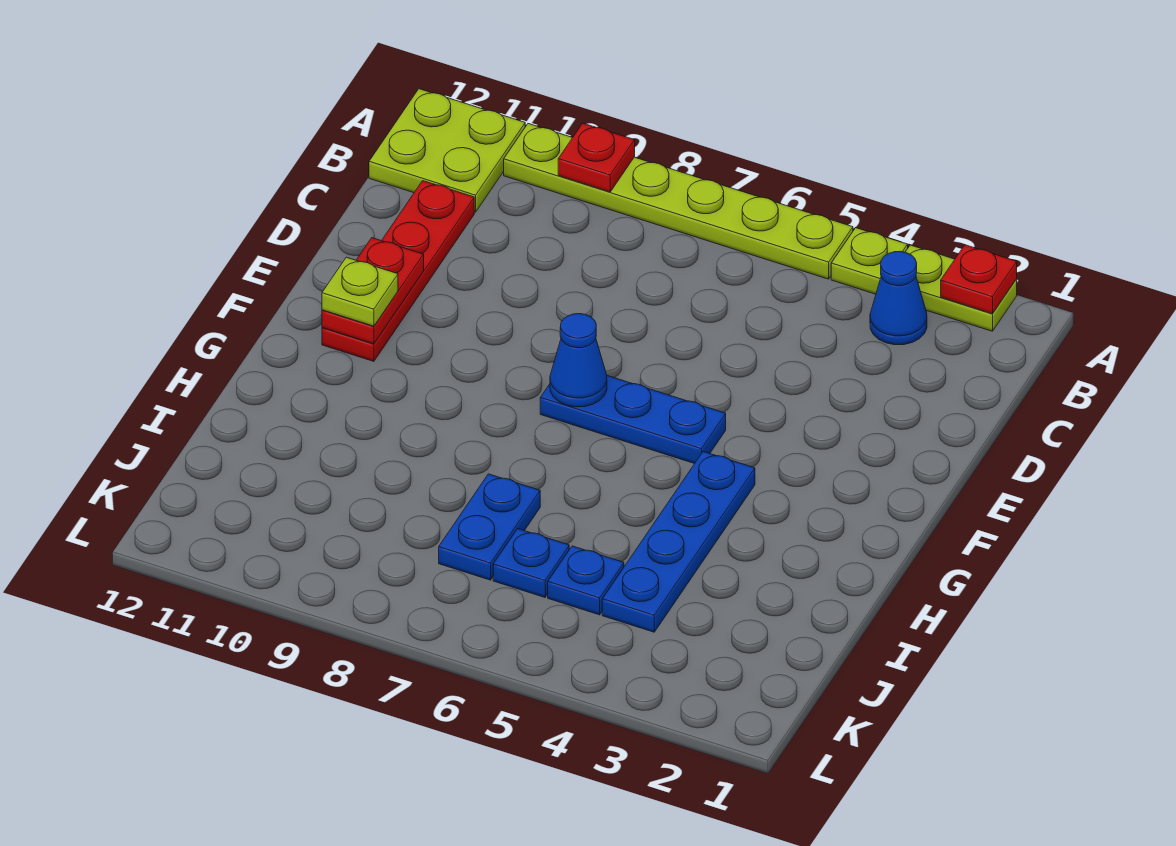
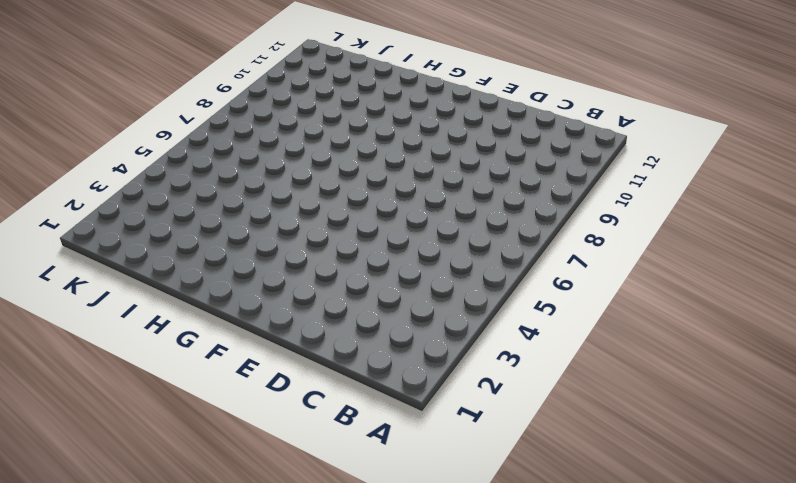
none -> lime plate A2:A3 level 1
none -> lime plate A4 level 1
none -> lime plate A5:A10 level 1

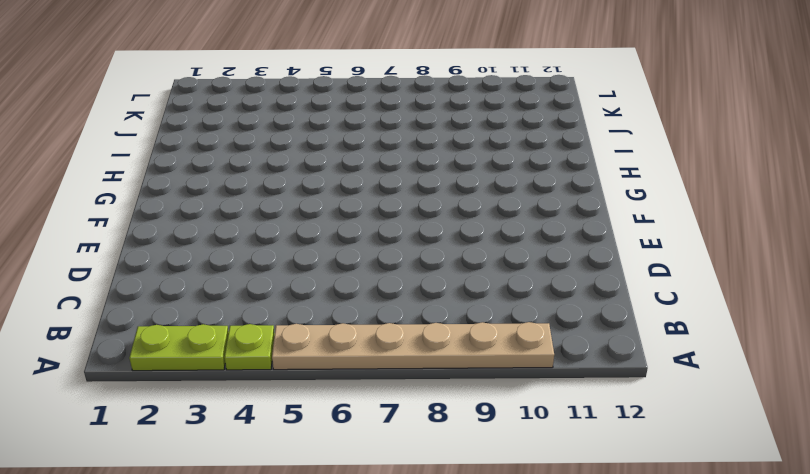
tan plate A5:A10 level 1 -> lime plate A5:A10 level 1
none -> lime plate A11:B12 level 1
none -> blue cone B3 level 1
none -> red plate C11:F11 level 1

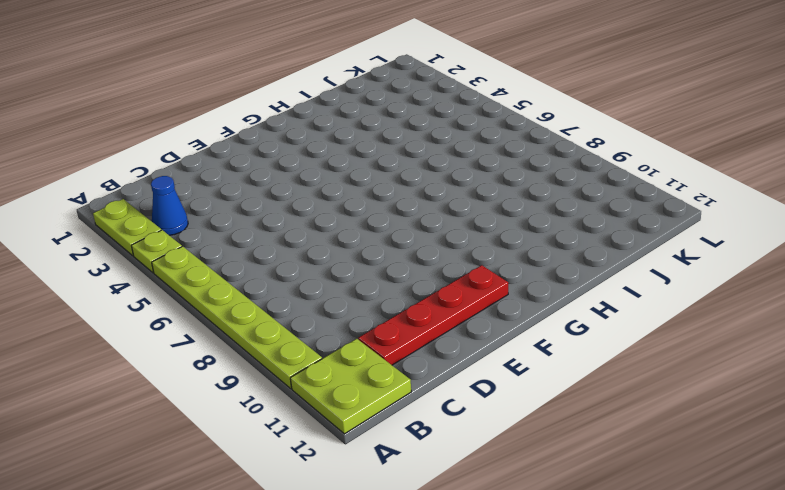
none -> blue plate F5:F7 level 1
none -> blue plate G4:J4 level 1
none -> blue plate I7:J7 level 1

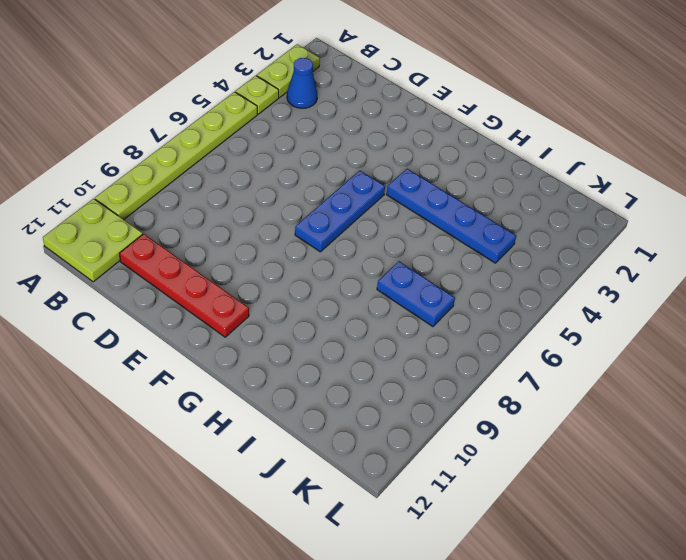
none -> blue plate J5 level 1
none -> blue plate J6 level 1
none -> red plate A2 level 2

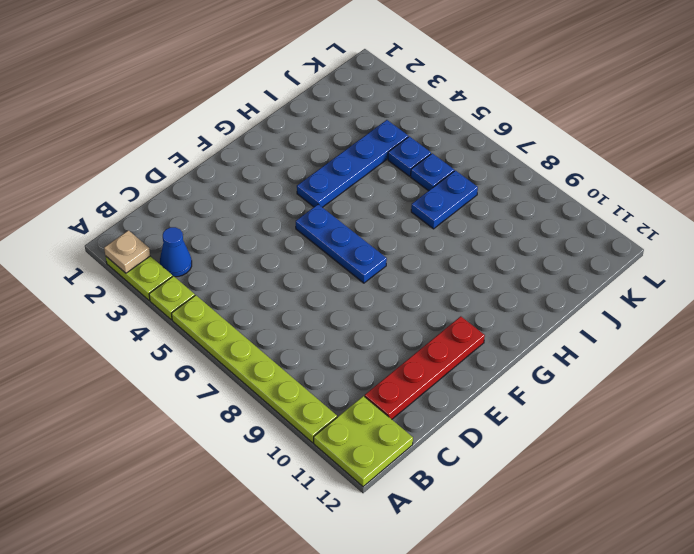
tan plate A2 level 2 -> red plate A2 level 2
none -> red plate A9 level 2
none -> red plate E11:F11 level 2
none -> blue cone F7 level 2

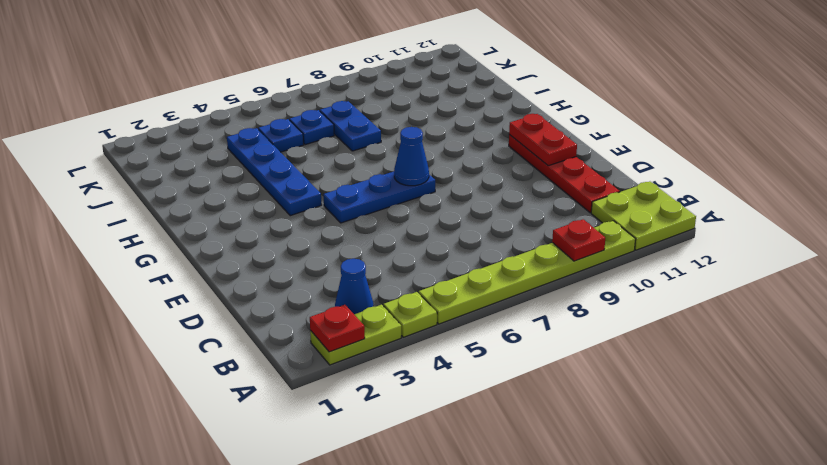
none -> lime plate F11 level 3

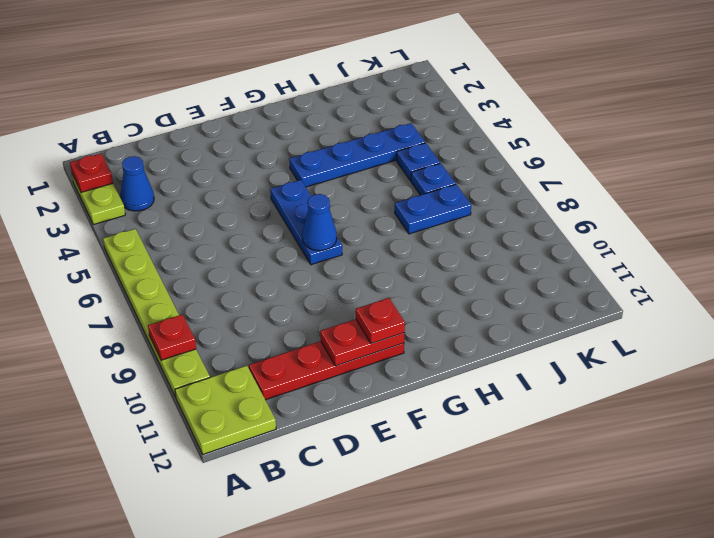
red plate F11 level 3 -> lime plate F11 level 3
none -> lime plate A4 level 1

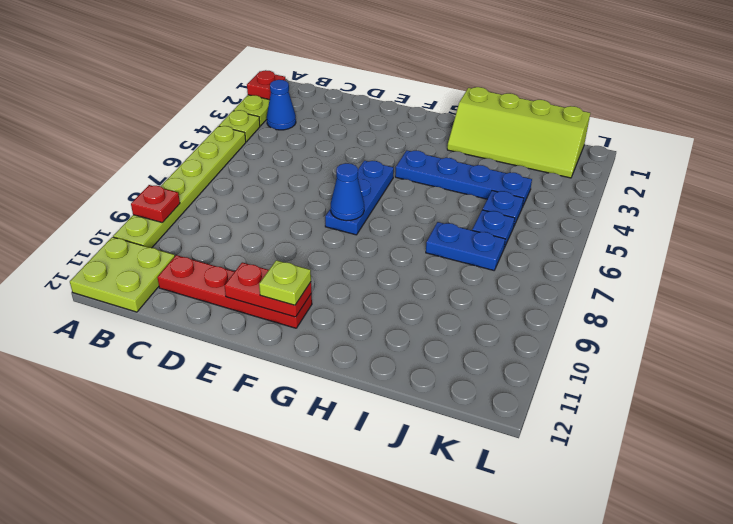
lime slope H1:K2 level 1 top 1 -> none

